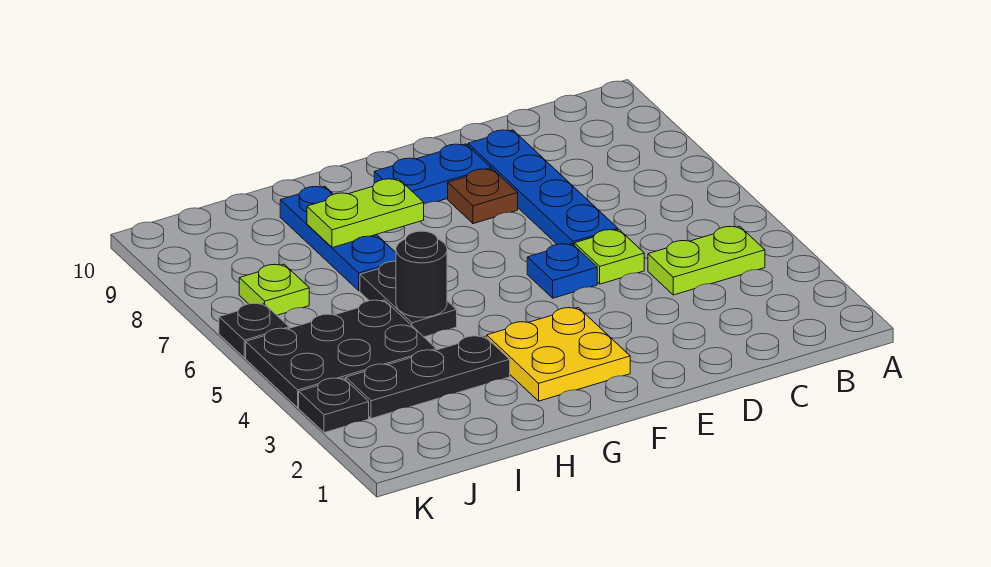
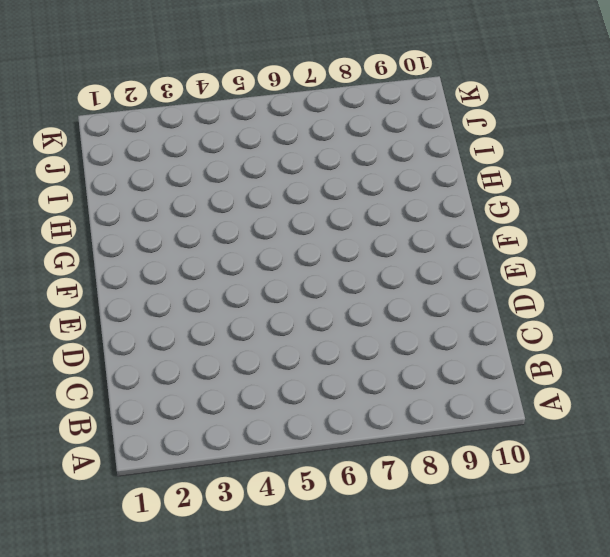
none -> lime plate B4:C4 level 1
none -> lime plate D5 level 1
none -> blue plate D6:D9 level 1

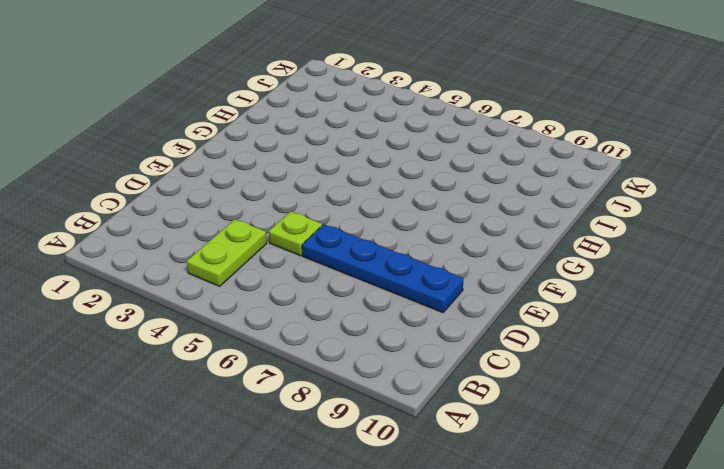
none -> blue plate E5 level 1
none -> brown plate E8 level 1
none -> blue plate E9:F9 level 1

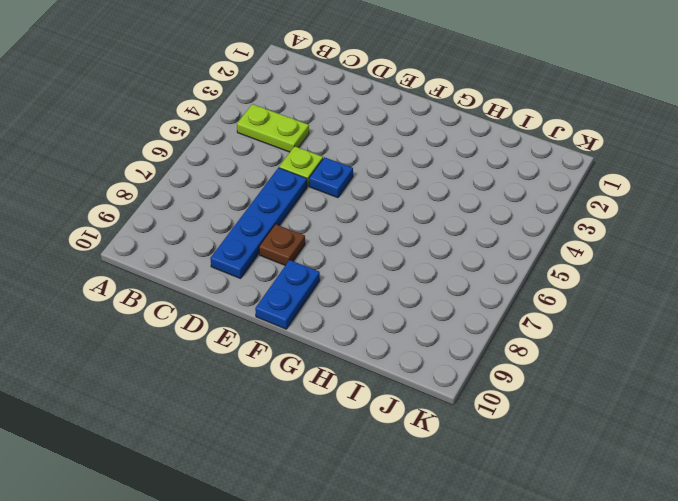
blue plate F9:F10 level 1 -> blue plate E9:F9 level 1
none -> yellow plate F2:G3 level 1
none -> black plate H3:J3 level 1
none -> black plate H5:H6 level 1

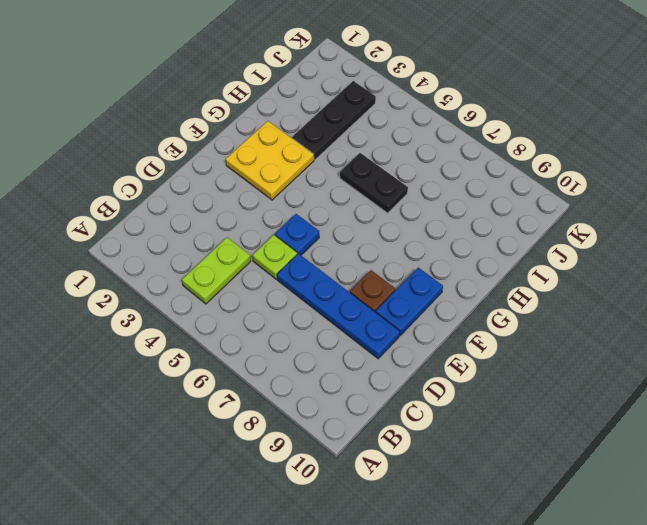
none -> blue plate H7:H9 level 1
none -> black plate I4:K5 level 1
none -> lime plate J7 level 1

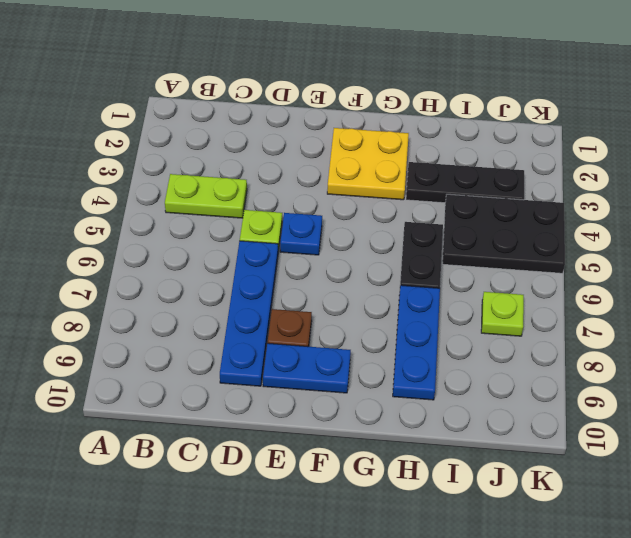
none -> black plate K3 level 1
none -> black plate K6 level 1
none -> lime plate G8:H8 level 2

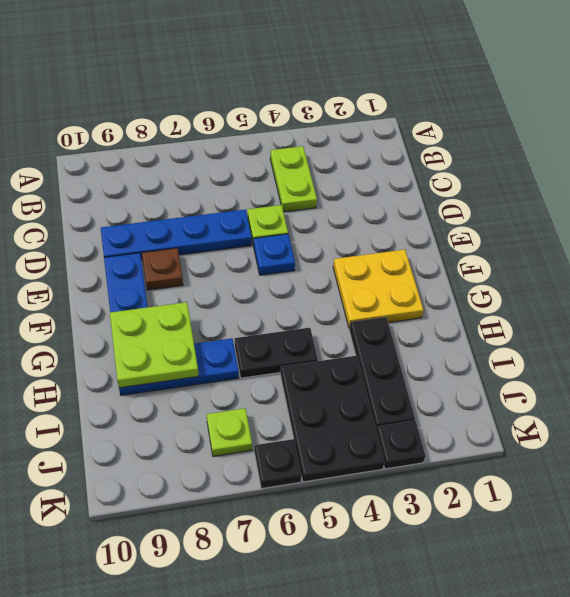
lime plate G8:H9 level 2 -> lime plate G8:H8 level 2
none -> black round brick H5 level 2

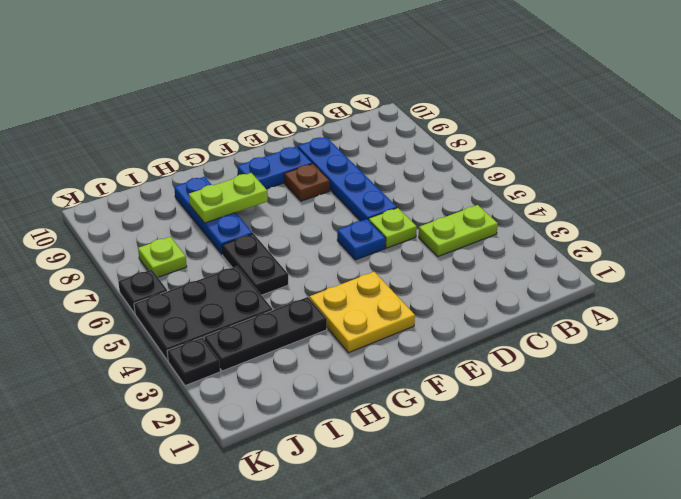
none -> black round brick H5 level 2

